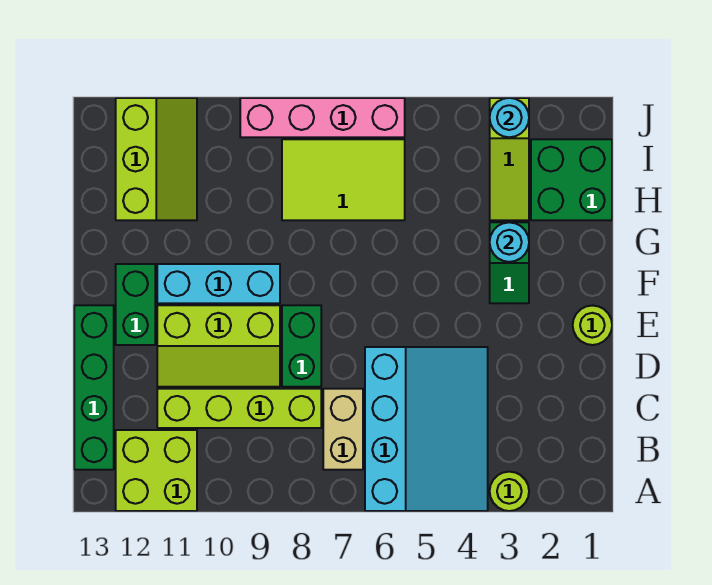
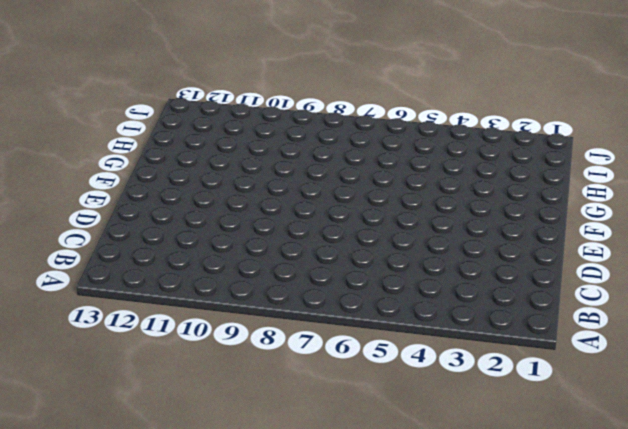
none -> lime round brick A3 level 1
none -> cyan slope A4:D6 level 1 top 6
none -> lime brick A11:B12 level 1

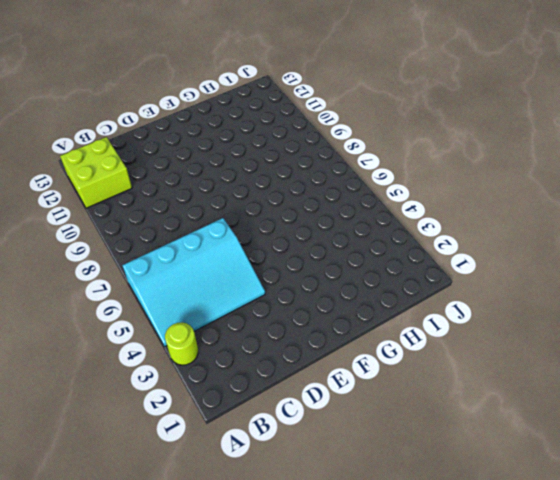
none -> tan brick B7:C7 level 1
none -> green brick B13:E13 level 1
none -> lime brick C8:C11 level 1

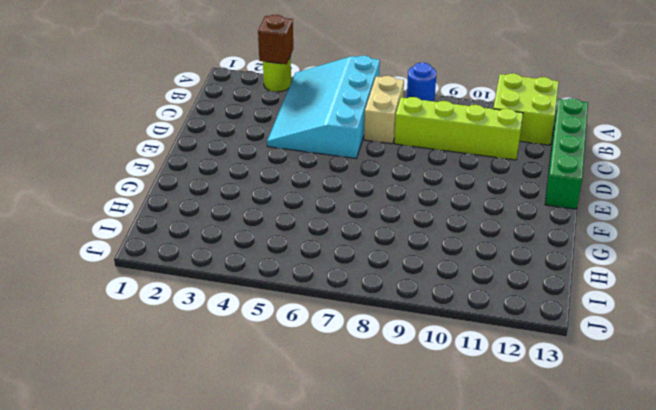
brown brick A3 level 2 -> none
blue round brick A8 level 1 -> none
none -> green brick D8:E8 level 1
none -> lime slope D9:E11 level 1 top E
none -> lime round brick E1 level 1

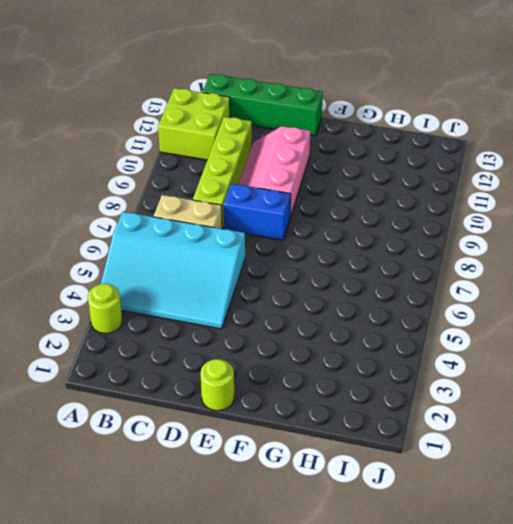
blue brick D8:E8 level 1 -> green brick D8:E8 level 1
pink slope D9:E11 level 1 top E -> lime slope D9:E11 level 1 top E
none -> green brick E12:F12 level 1
none -> green slope F3:G3 level 1 top G
none -> cyan brick F9:F11 level 1

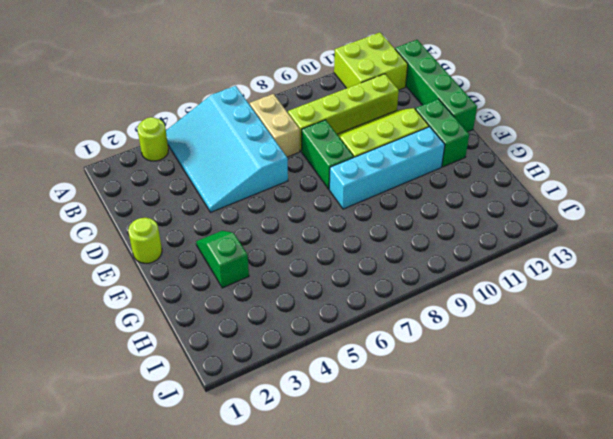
cyan brick F8:F11 level 1 -> cyan brick F9:F11 level 1
none -> green brick H1:I2 level 1
none -> lime slope H3:J3 level 1 top J
none -> lime tile H6:I8 level 1

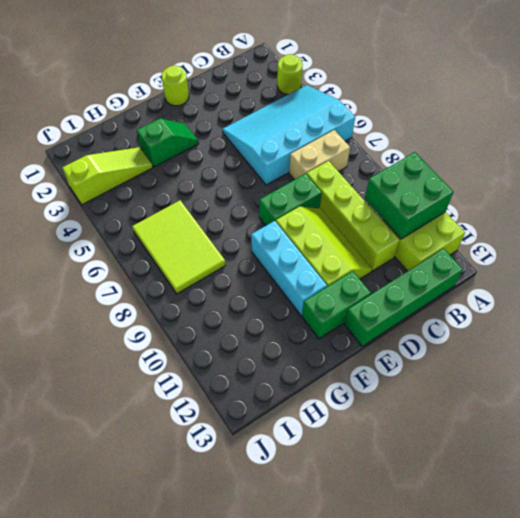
green brick A10:B11 level 2 -> green brick H1:I2 level 1
none -> lime slope H11:J12 level 1 top 12
none -> pink brick J6:J9 level 1
none -> cyan round brick G3 level 2

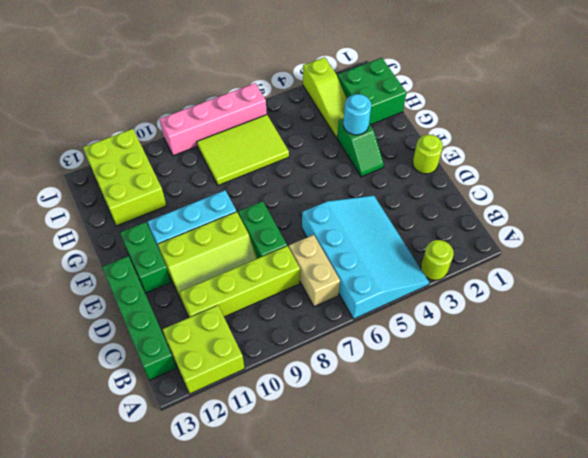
lime brick H11:J12 level 1 -> lime slope H11:J12 level 1 top 12
none -> cyan round brick J3 level 2

